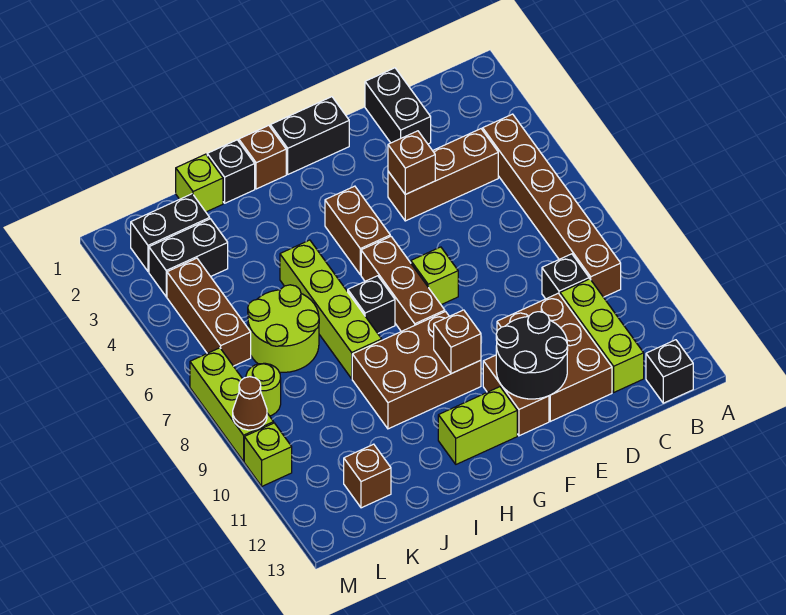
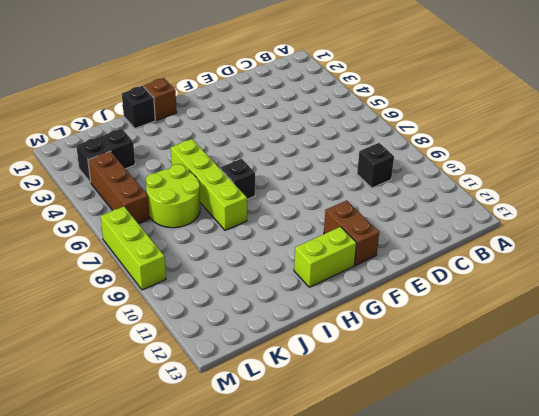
none -> brown brick B4:B9 level 1
none -> black brick B13 level 1
none -> brown brick C4:E4 level 1
none -> lime brick C10:C12 level 1

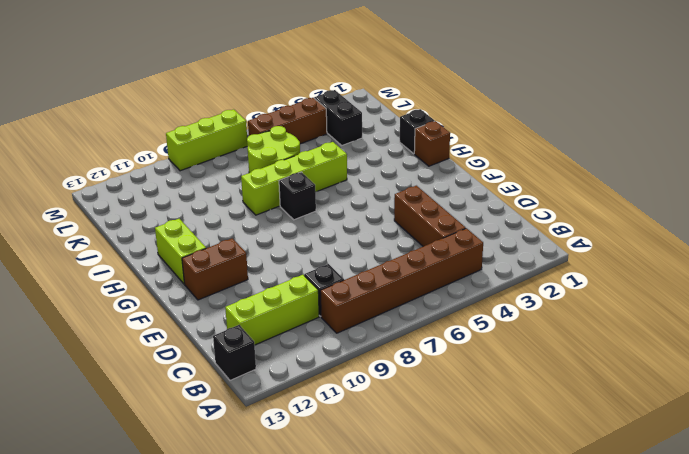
none -> black brick D1:D2 level 1
none -> brown brick D10:E12 level 1
none -> black brick F1:G1 level 1
none -> lime brick F7 level 1

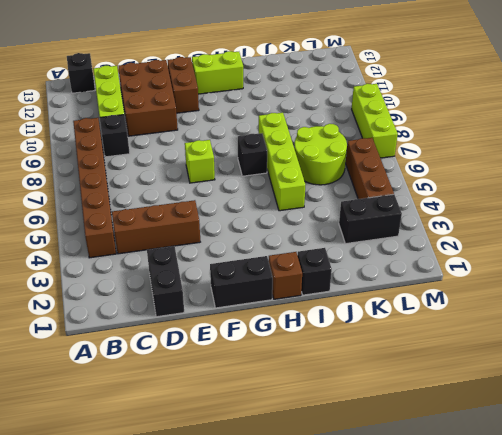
none -> brown brick G4:G5 level 1
none -> brown brick G6:G8 level 1
none -> brown brick G9:I10 level 1
none -> lime brick J1 level 1

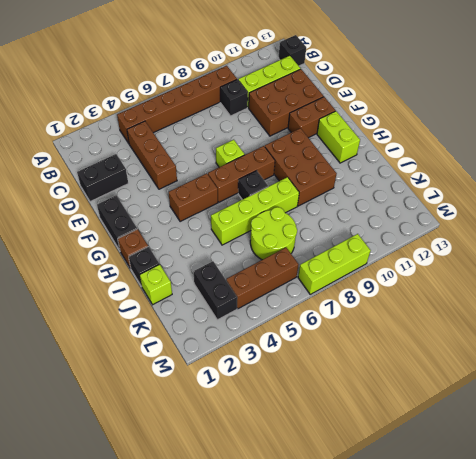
none -> black brick K2:L2 level 1
none -> brown brick K12 level 1
none -> lime round brick L8 level 1
none -> lime brick M10 level 1

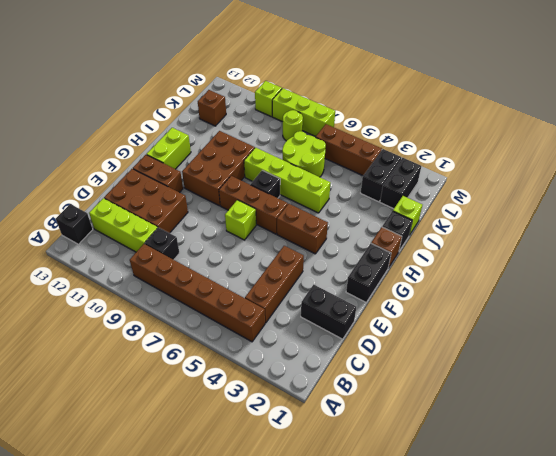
none -> brown brick E4 level 2
none -> black round brick E11:F12 level 2
none -> brown brick G10 level 2
none -> brown cone M9 level 2

